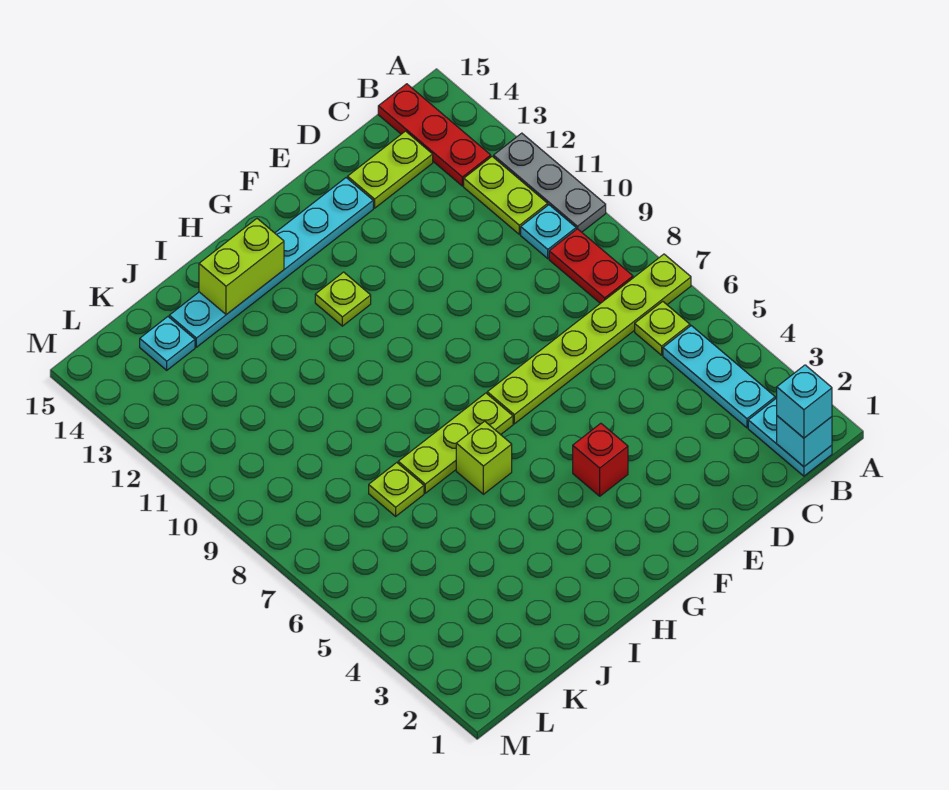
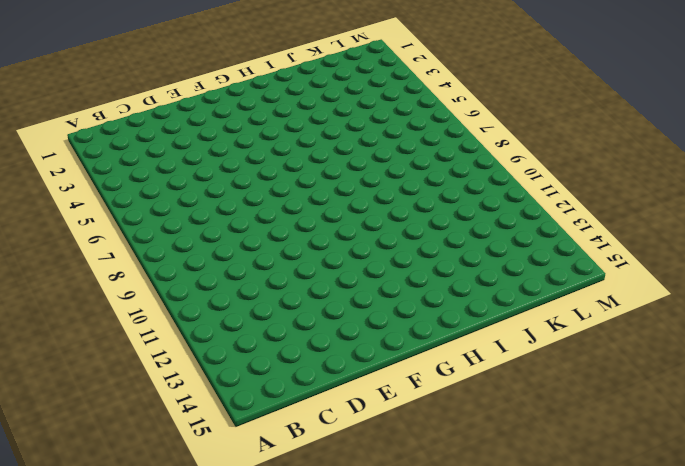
none -> lime plate A7:F7 level 1
none -> grey plate A10:A12 level 1
none -> cyan plate B1:B2 level 1

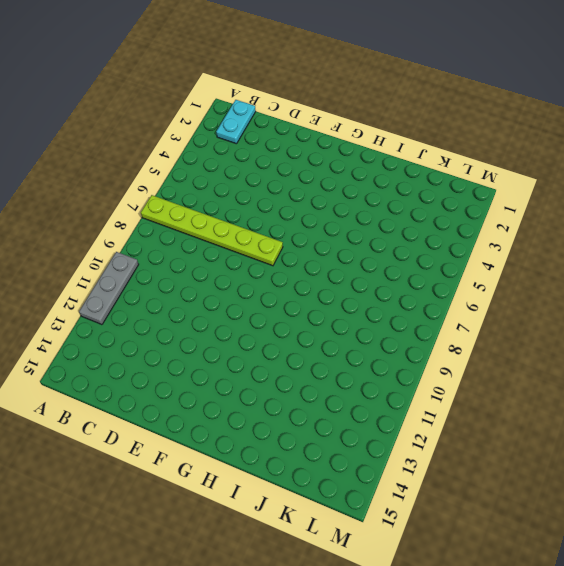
none -> cyan plate B3:B5 level 1
none -> lime plate B6 level 1
none -> red plate B8:B9 level 1

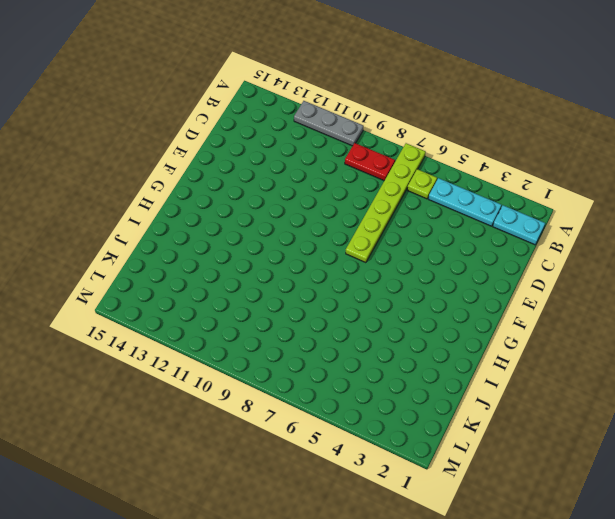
none -> cyan plate B10 level 1
none -> lime plate B11:B12 level 1
none -> red plate B13:B15 level 1

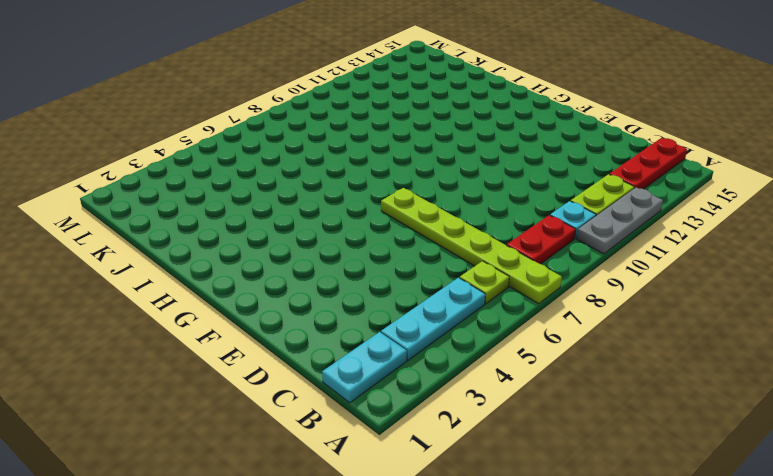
none -> lime plate C14:D14 level 1
none -> cyan plate E14:J14 level 1
none -> red brick F4 level 1

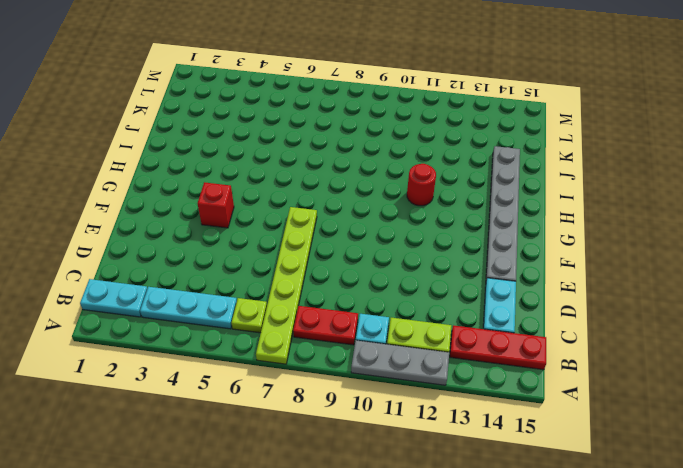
cyan plate C14:D14 level 1 -> lime plate C14:D14 level 1
grey plate E14:J14 level 1 -> cyan plate E14:J14 level 1
red round brick H11 level 1 -> none
none -> lime plate G7:I7 level 1
none -> lime plate G12 level 1
none -> lime brick H6 level 1

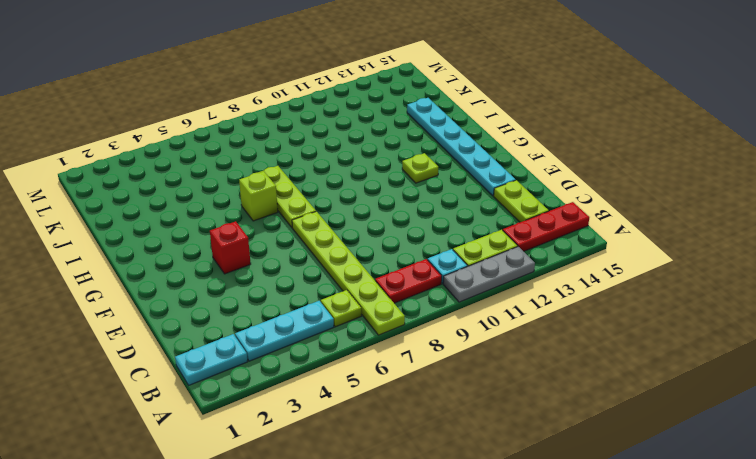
none -> lime plate J7 level 1
none -> cyan plate K14 level 1
none -> cyan brick B1 level 2

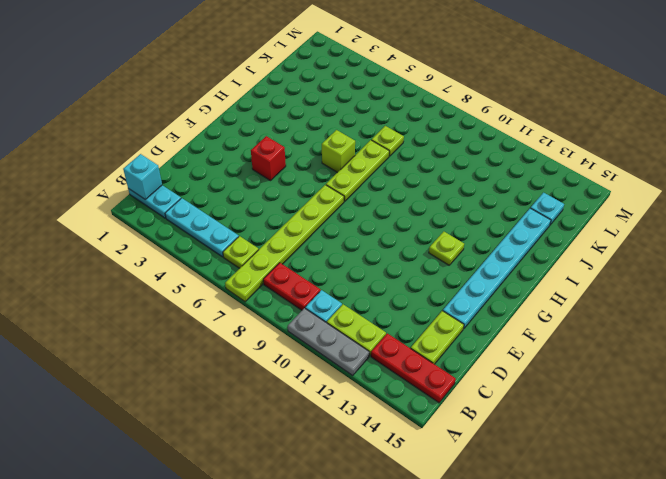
none -> lime brick H14:I14 level 2
none -> cyan brick B1 level 3

